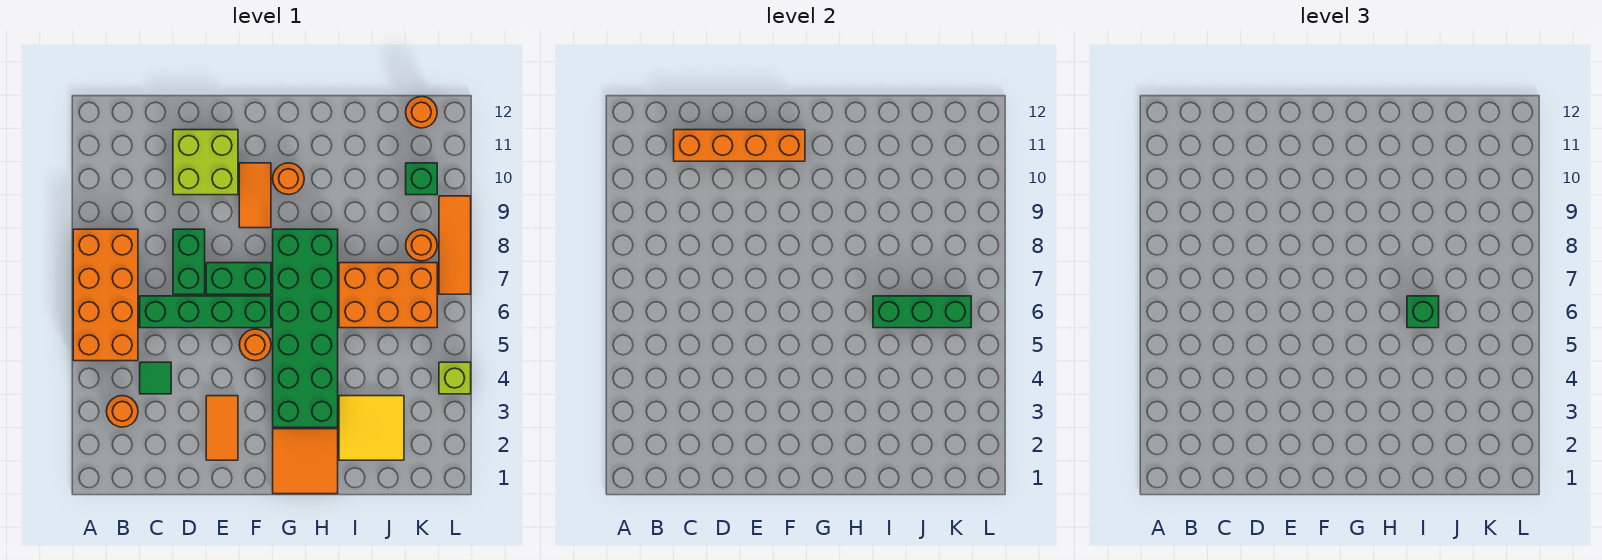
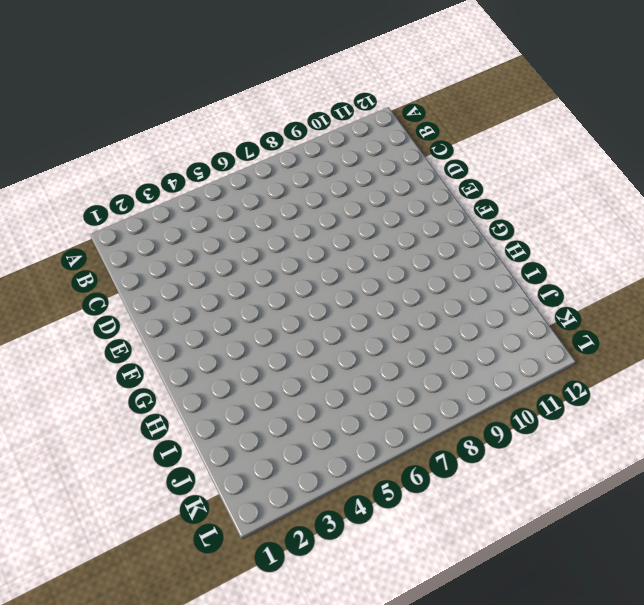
none -> orange brick A5:B8 level 1
none -> orange round brick B3 level 1
none -> green tile C4 level 1

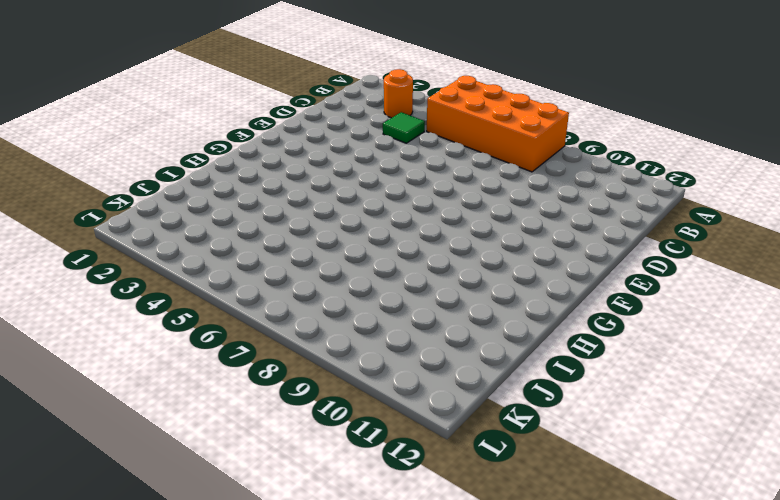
none -> green brick C6:F6 level 1
none -> green brick D7:D8 level 1
none -> lime brick D10:E11 level 1

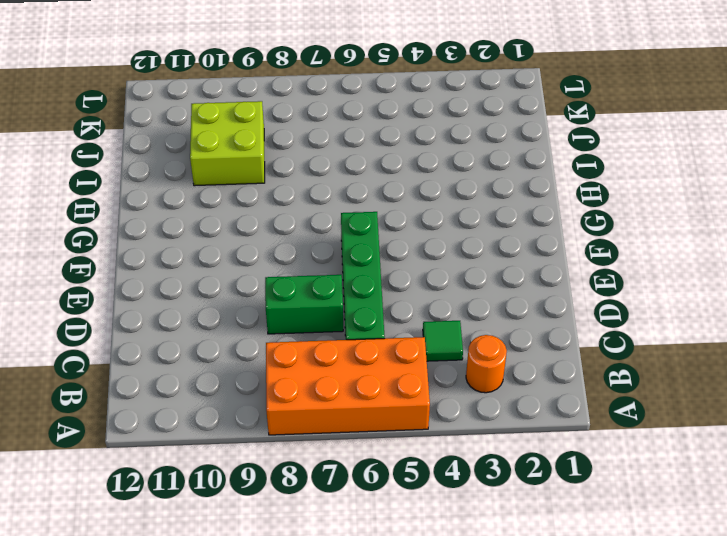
lime brick I9:J10 level 1 -> lime brick D10:E11 level 1
none -> orange tile E2:E3 level 1
none -> green brick E7:F7 level 1
none -> orange round brick F5 level 1

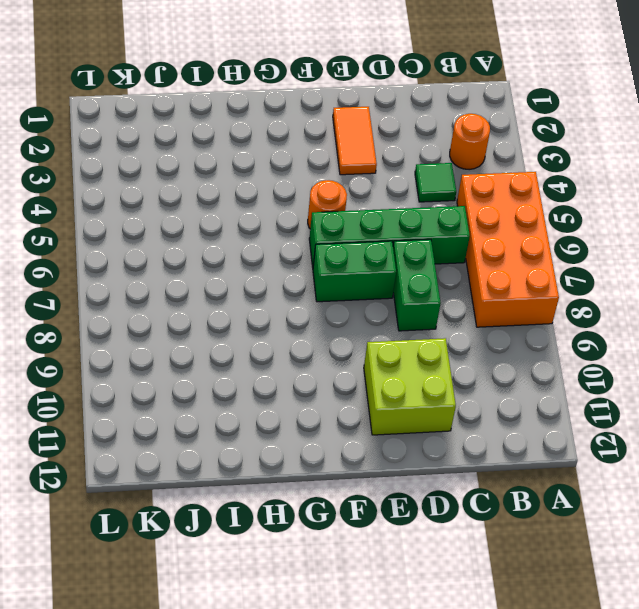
none -> orange tile F9:F10 level 1
none -> orange tile G1:H2 level 1
none -> green brick G3:H8 level 1

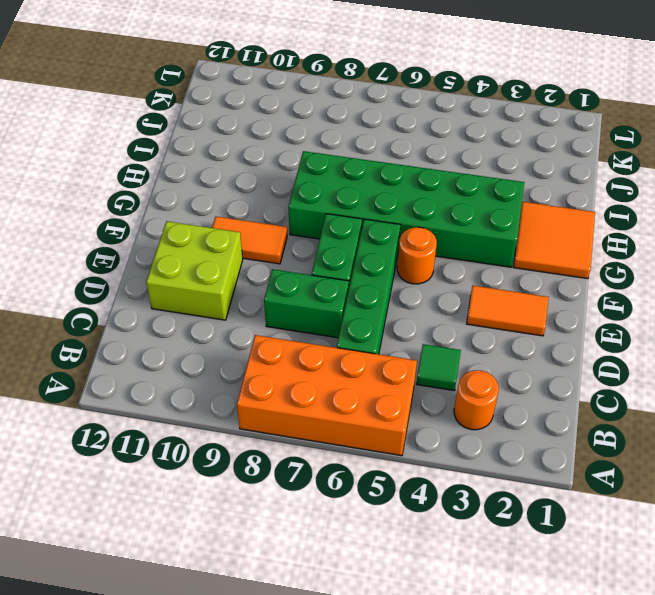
none -> orange round brick G10 level 1
none -> yellow tile I2:J3 level 1
none -> orange brick I6:K7 level 1

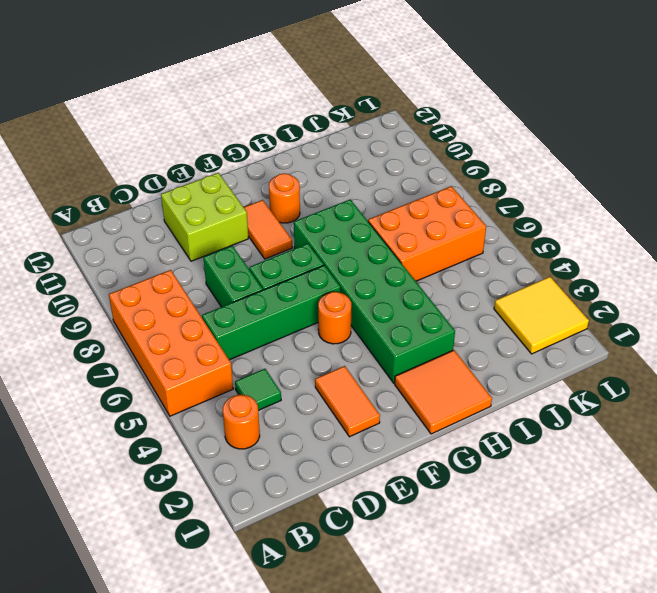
yellow tile K2:L3 level 1 -> yellow tile I2:J3 level 1
none -> orange round brick K8 level 1
none -> green brick K10 level 1
none -> orange round brick K12 level 1

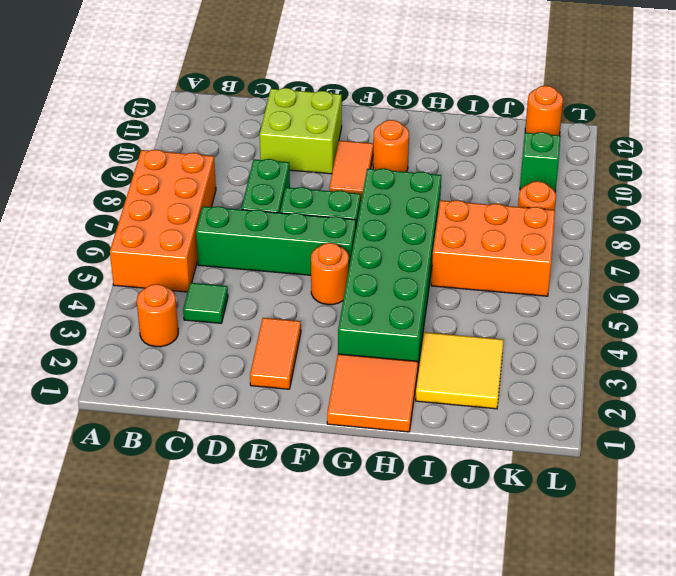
none -> lime brick L4 level 1
none -> orange tile L7:L9 level 1
none -> orange brick C11:F11 level 2

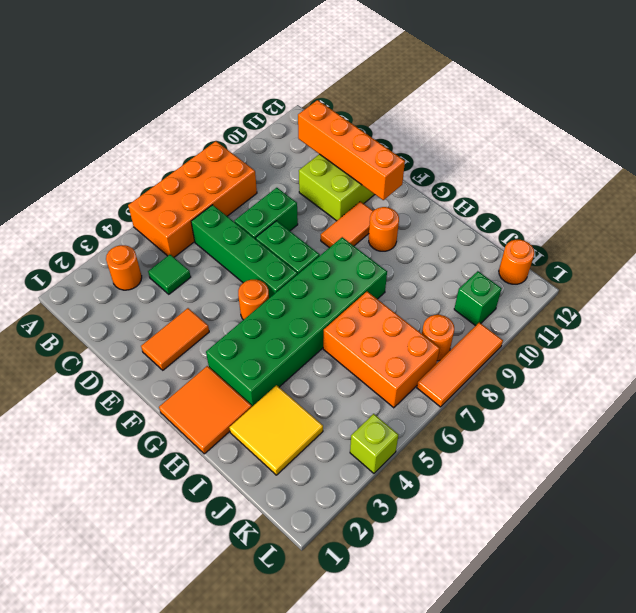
none -> green brick I6:K6 level 2
none -> green brick I6 level 3

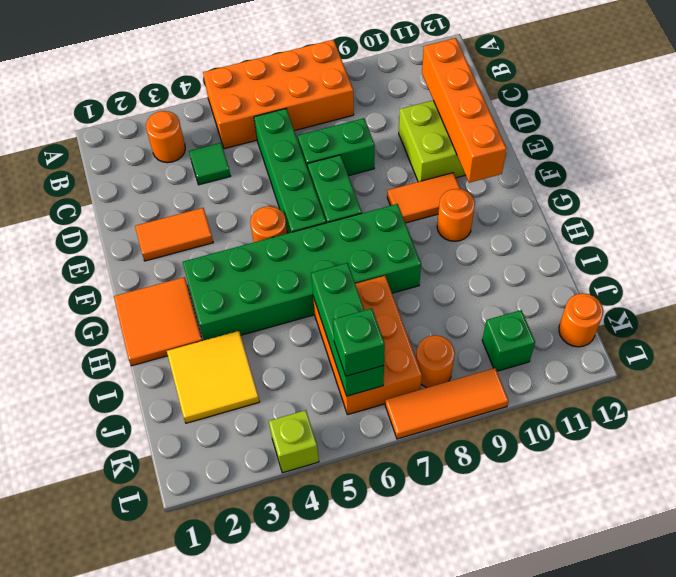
green brick K6 level 3 -> green brick I6 level 3

